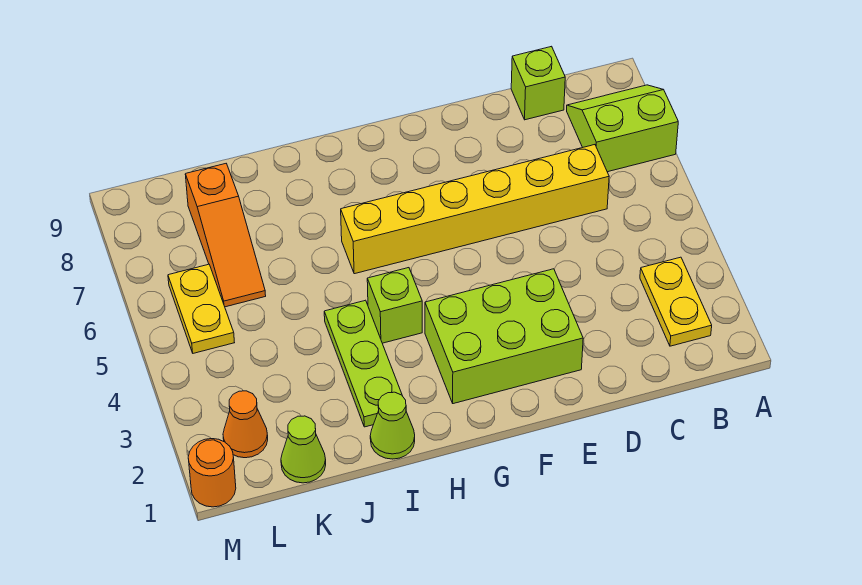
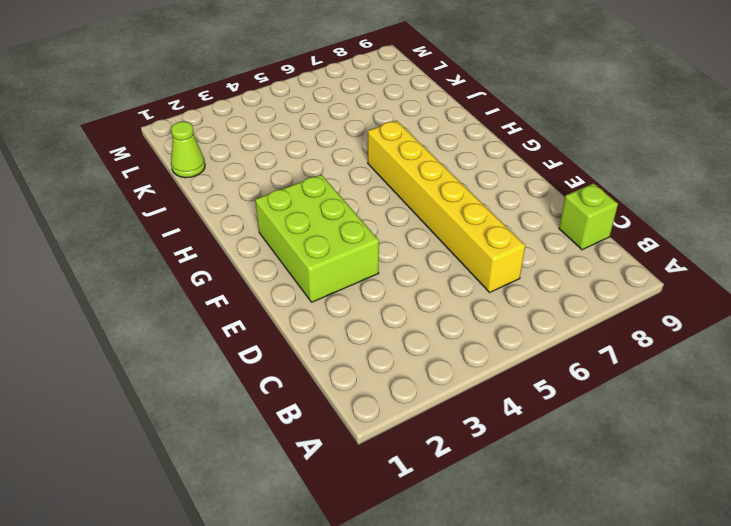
none -> lime slope A7:B8 level 1 top 7
none -> yellow plate B2:B3 level 1
none -> lime brick H4 level 1

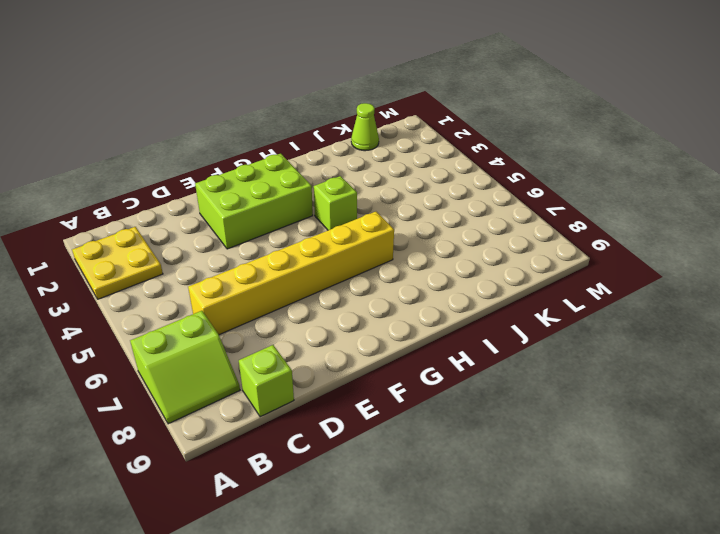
yellow plate A2:B3 level 1 -> yellow plate B2:B3 level 1
none -> lime cone I1 level 1
none -> lime plate I2:I4 level 1
none -> orange slope K6:K8 level 1 top 8

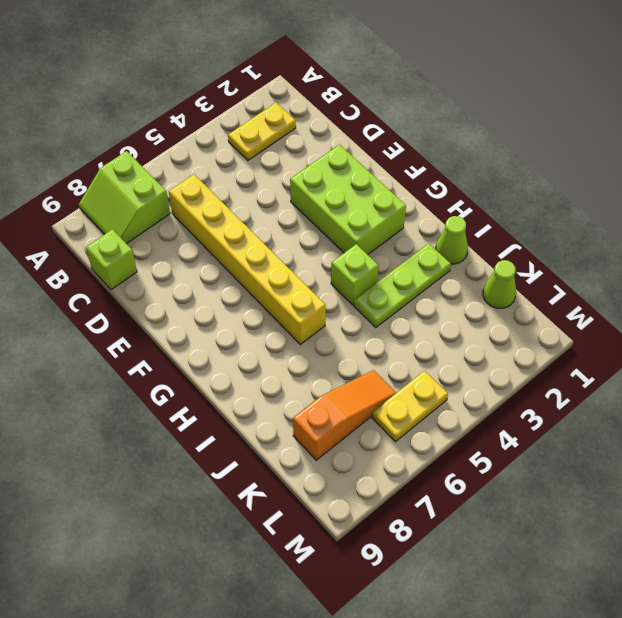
none -> orange cone L2 level 1
none -> orange round brick M1 level 1

